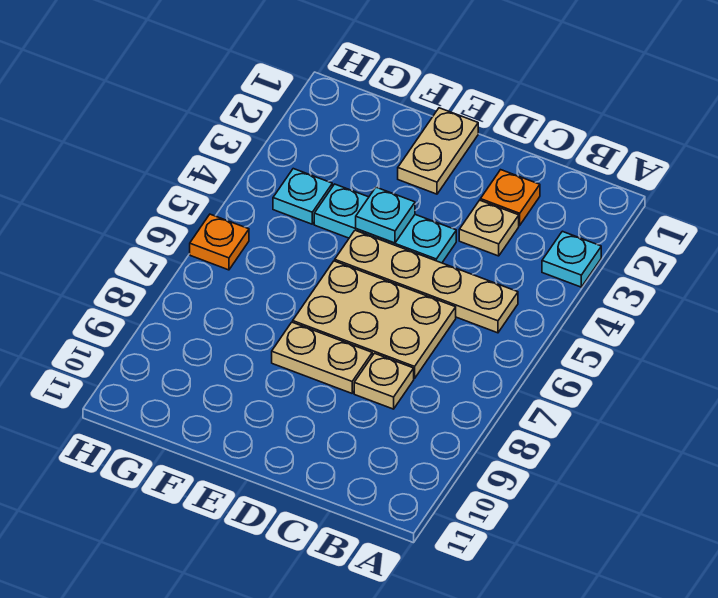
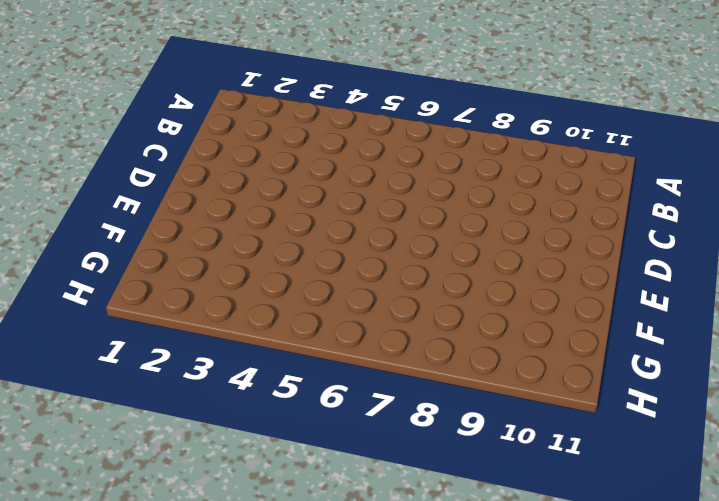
none -> cyan plate A3 level 1
none -> tan plate B5:E5 level 1
none -> orange plate C2 level 1

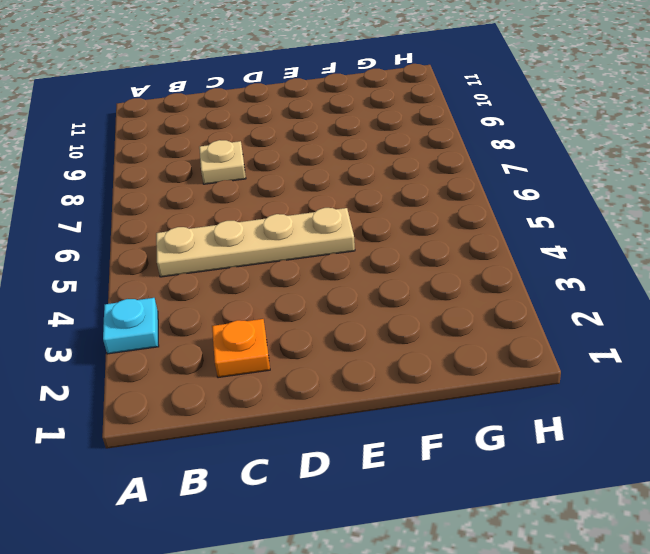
none -> tan plate C3 level 1
none -> tan plate C6:E7 level 1
none -> cyan plate D4:F4 level 1

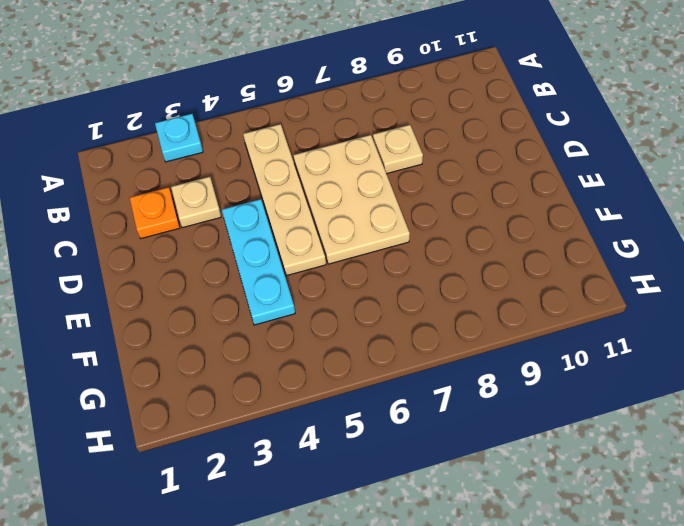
none -> tan plate D8:E8 level 1
none -> tan plate E1:E2 level 1
none -> cyan plate G4 level 1

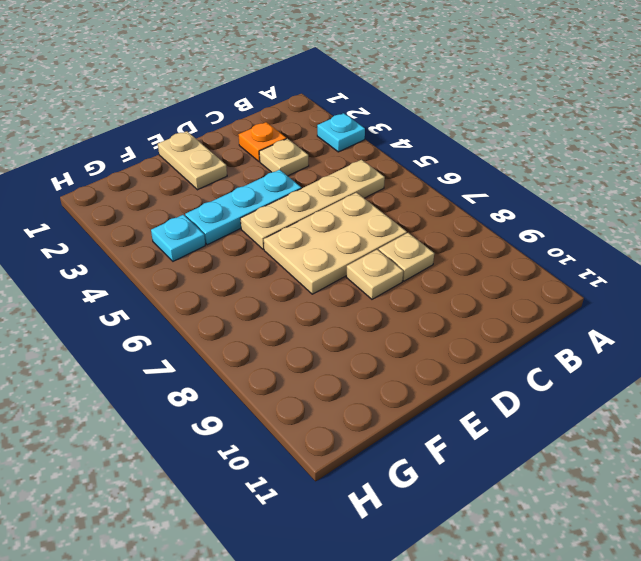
tan plate D8 level 1 -> tan plate D8:E8 level 1
none -> orange plate H6 level 1
none -> cyan plate E4 level 2

